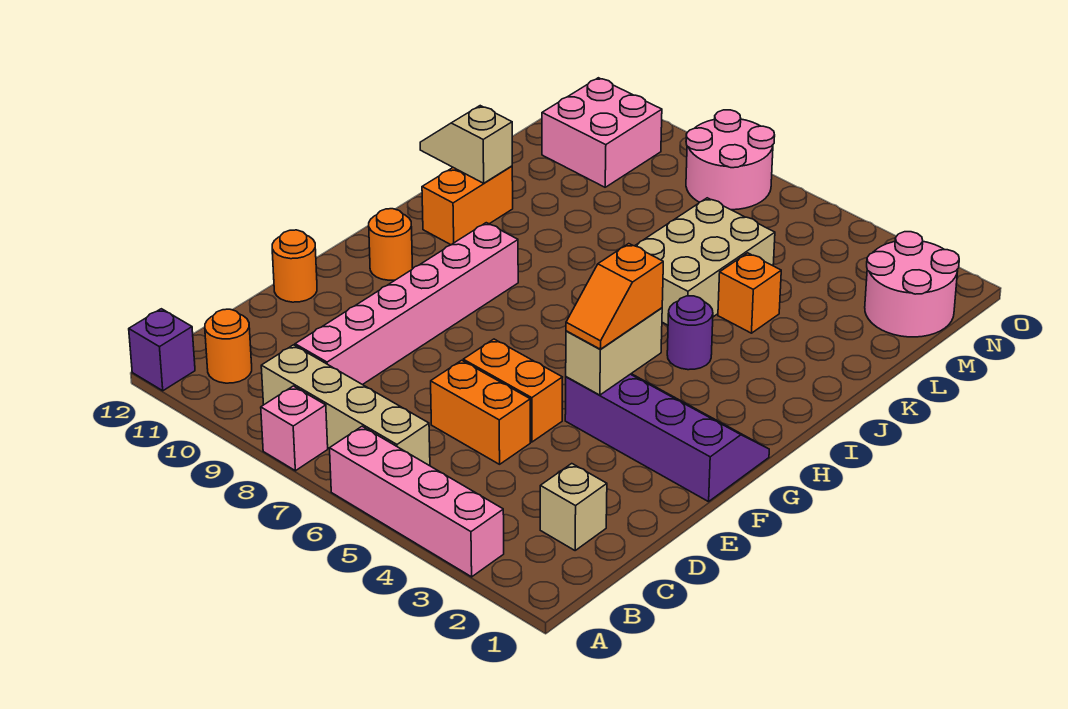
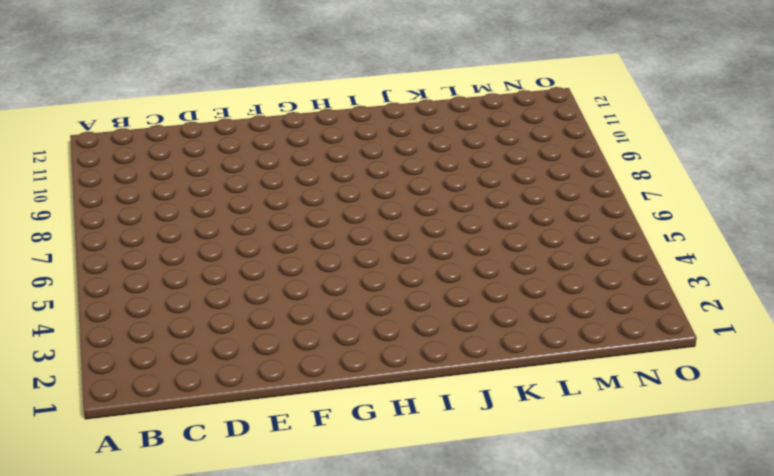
none -> pink brick A3:A6 level 1
none -> pink brick A8 level 1
none -> purple brick A12 level 1

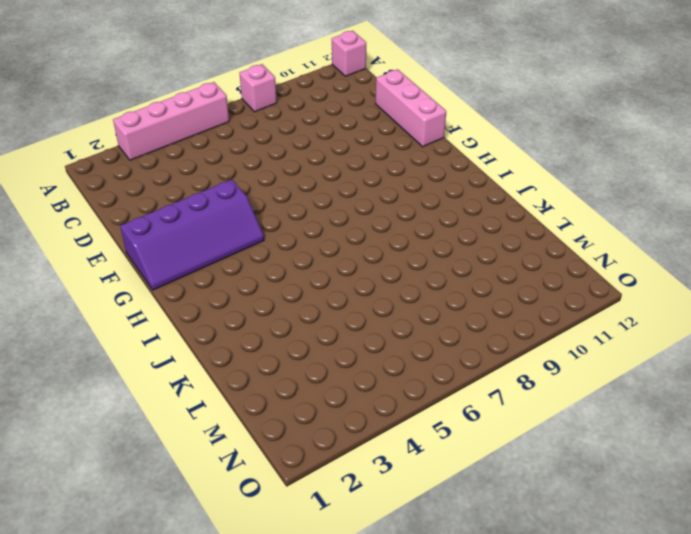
pink brick A12 level 1 -> purple brick A12 level 1
pink brick D12:F12 level 1 -> orange round brick E12 level 1
none -> tan brick B6:B9 level 1
none -> orange round brick B11 level 1
none -> tan brick C2 level 1

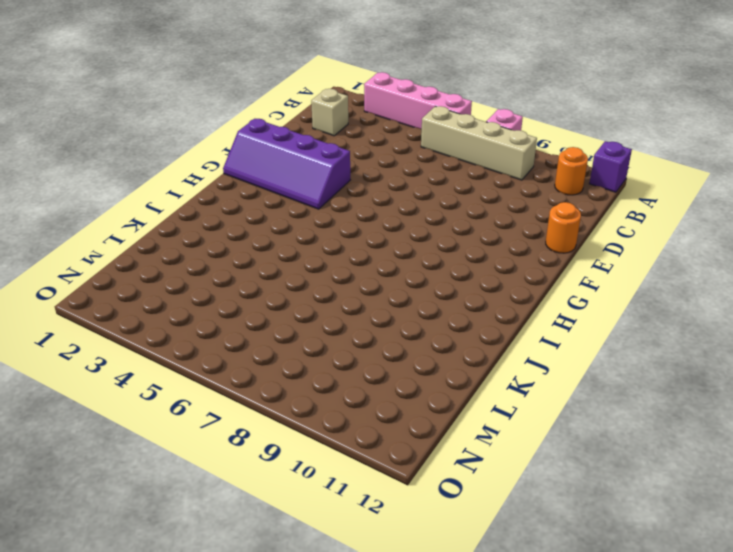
none -> pink brick C9:H9 level 1
none -> orange brick D5:D6 level 1
none -> orange brick E5:E6 level 1

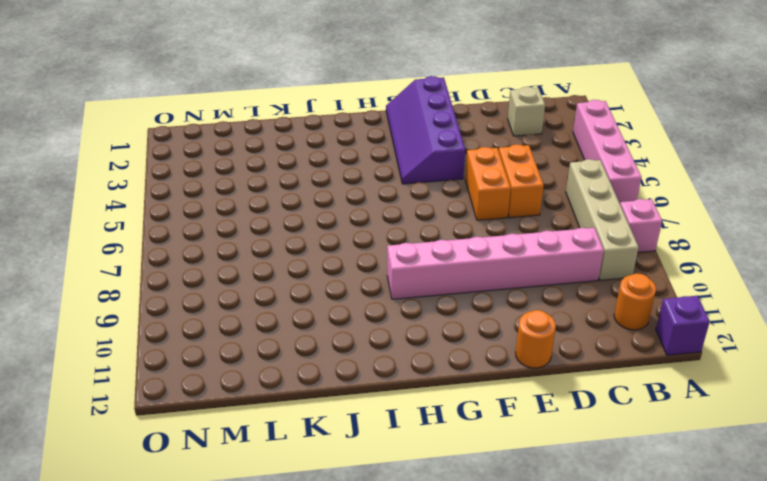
none -> orange round brick G11 level 1
none -> purple round brick I4 level 1
none -> orange brick I11:J11 level 1

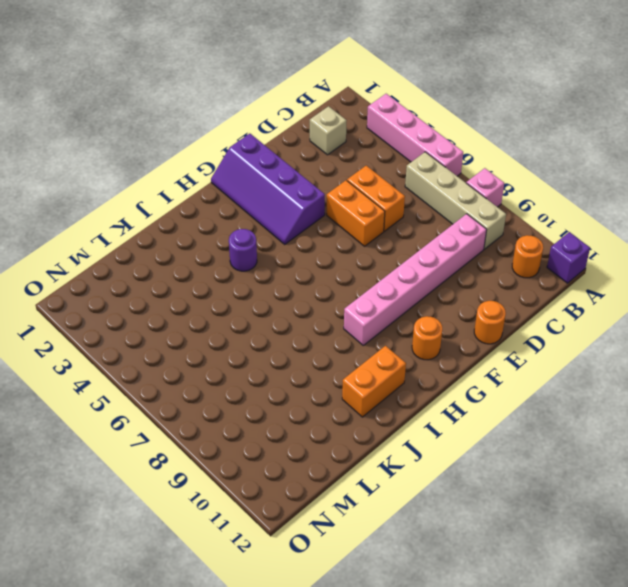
none -> tan brick J5:L6 level 1
none -> orange brick K4 level 1
none -> pink round brick M1:N2 level 1

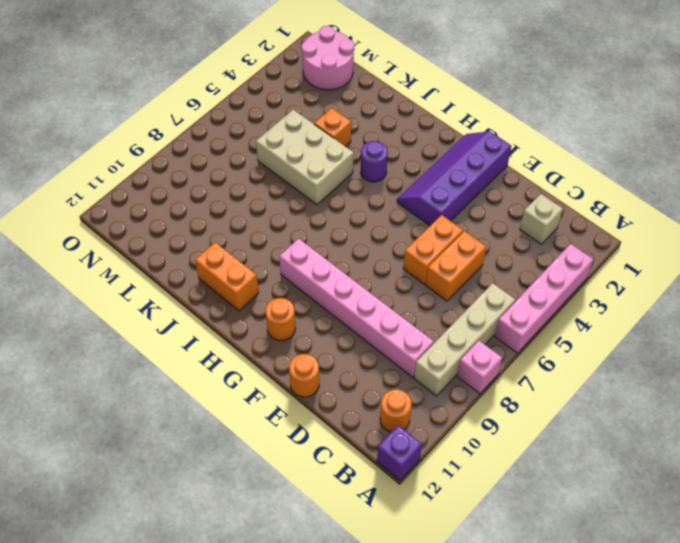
none -> pink brick M10:N11 level 1
none -> pink round brick N7:O8 level 1
none -> tan brick F4:G4 level 2

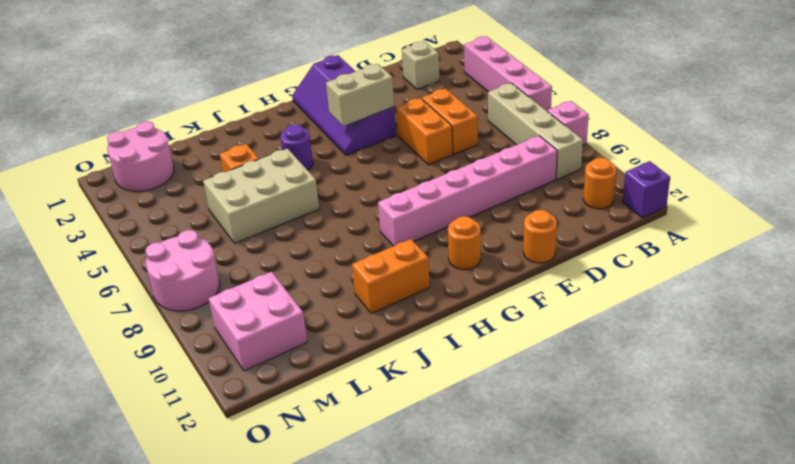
none -> tan slope J11:J12 level 2 top 11
none -> orange slope F4:G4 level 3 top G

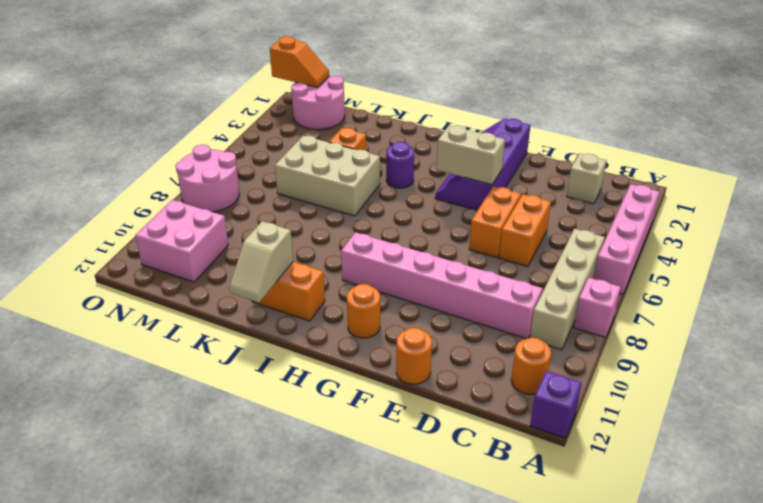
orange slope N1:O1 level 2 top O -> orange slope F4:G4 level 3 top G

